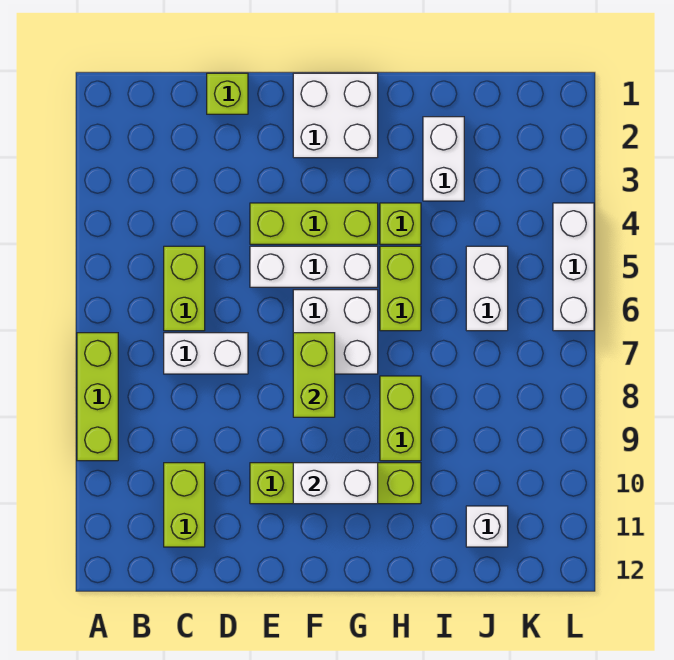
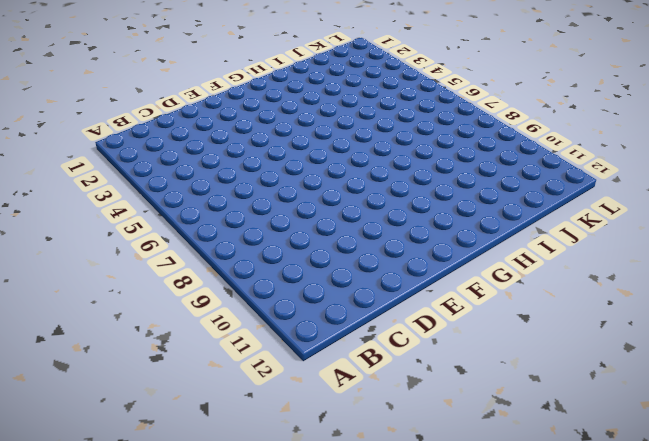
none -> lime brick A7:A9 level 1
none -> lime brick C5:C6 level 1
none -> white brick C7:D7 level 1

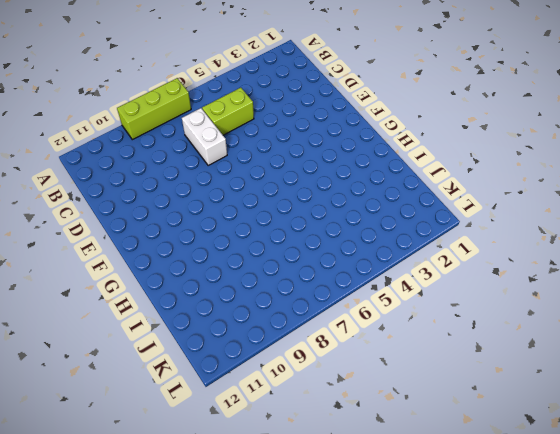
none -> lime brick C10:C11 level 1
none -> lime brick D1 level 1
none -> lime brick E4:G4 level 1

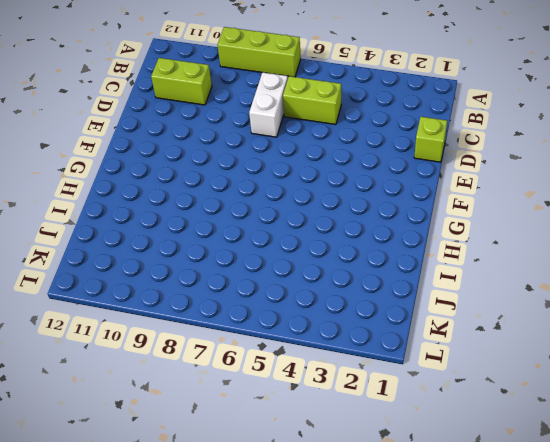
none -> lime brick E4:G4 level 1
none -> white brick E5:G5 level 1
none -> lime brick E10:H10 level 1

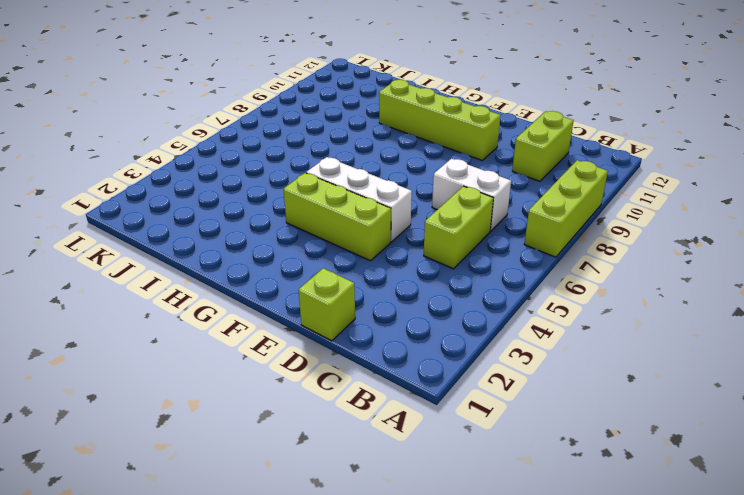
none -> white brick F1:G2 level 1
none -> white brick F6:G7 level 1
none -> lime brick H4 level 1

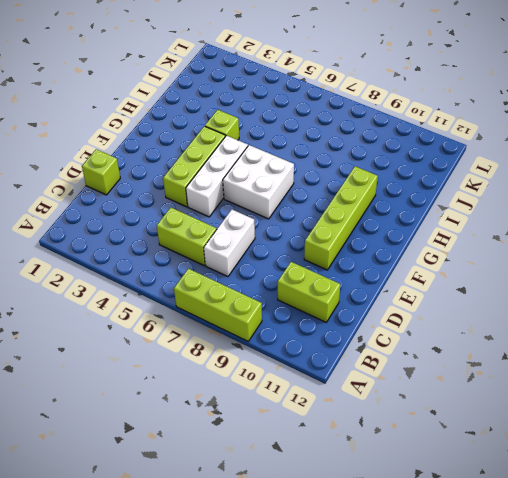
none -> white brick F1:G2 level 1
none -> lime brick H5:H6 level 1
none -> lime brick H8:H9 level 1

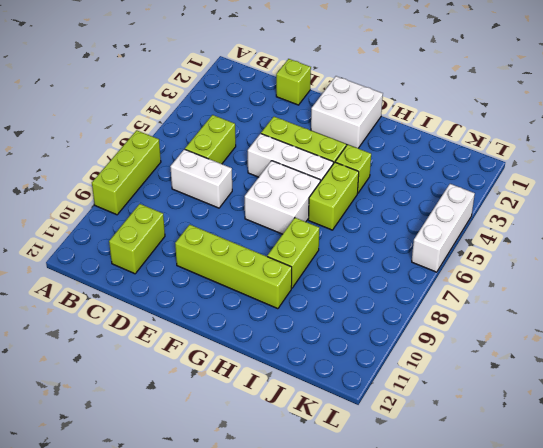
none -> white brick I2:I3 level 1
none -> white brick J5:J6 level 1
none -> white brick J11 level 1

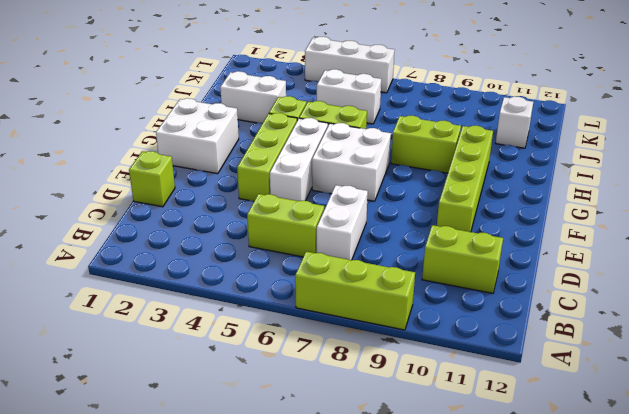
none -> lime brick F7:F8 level 2
none -> white brick F10:G10 level 2

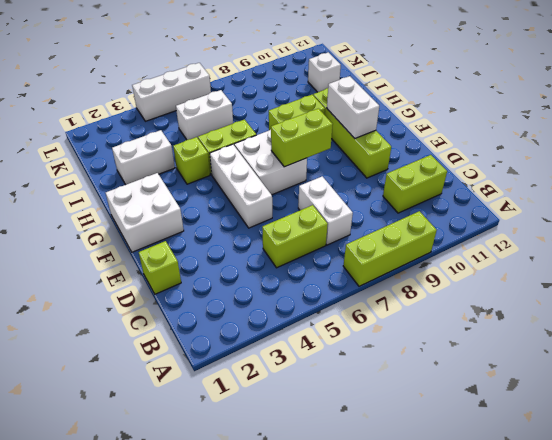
none -> lime brick E4:G4 level 1

